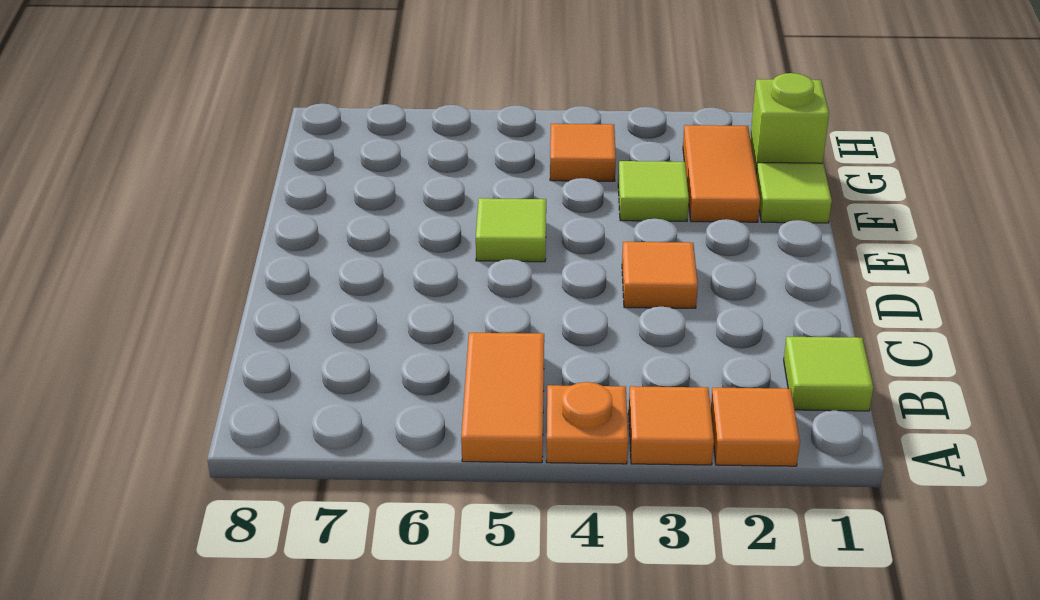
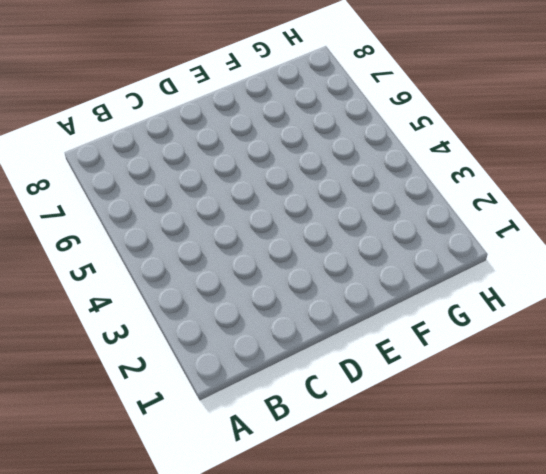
none -> orange tile A2 level 1
none -> orange tile A3 level 1
none -> orange plate A4 level 1

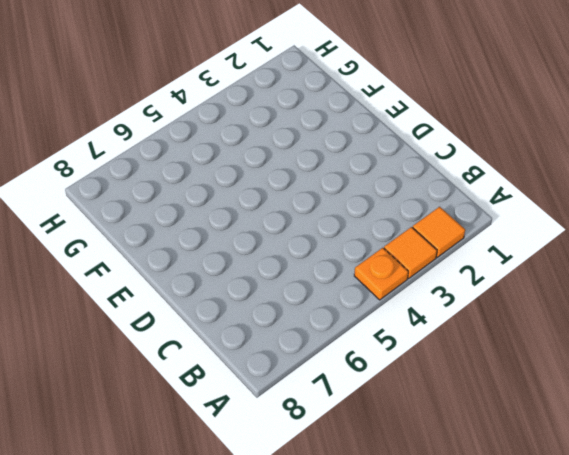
none -> orange tile A5:B5 level 1
none -> lime tile B1 level 1
none -> orange tile D3 level 1

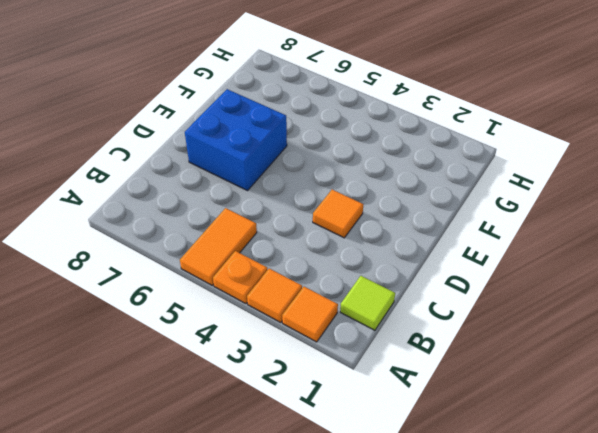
blue brick D6:E7 level 1 -> none
none -> lime tile E5 level 1
none -> lime tile F1 level 1
none -> orange tile F2:G2 level 1

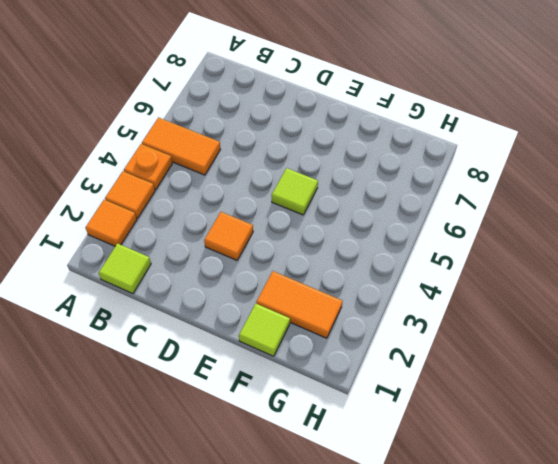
none -> lime tile F3 level 1
none -> lime brick G1 level 1
none -> orange tile G4 level 1

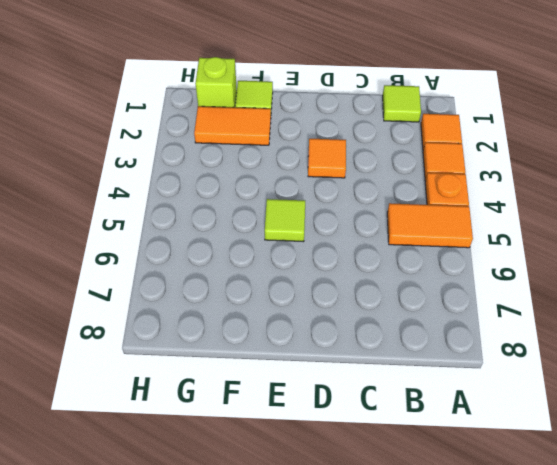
none -> lime tile F3 level 1
none -> orange tile G4 level 1

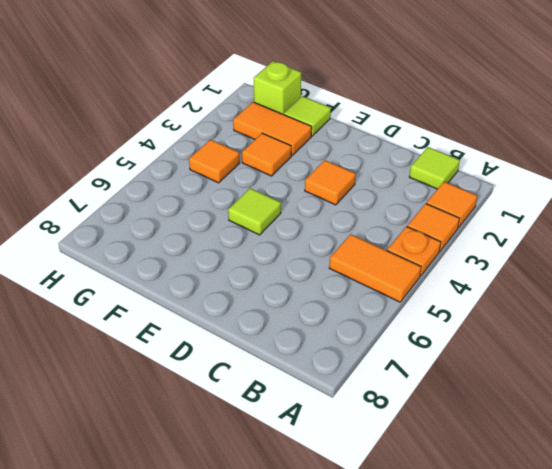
orange tile F3 level 1 -> lime tile F3 level 1

